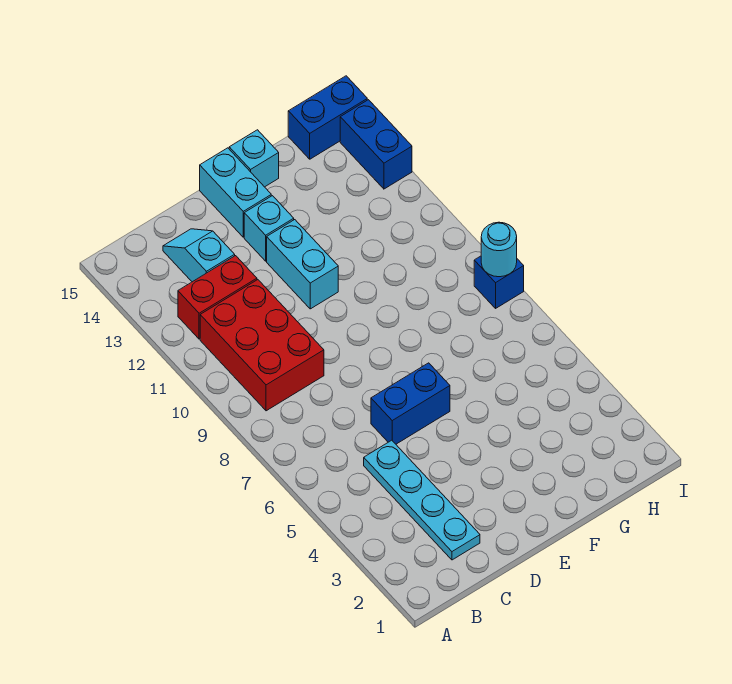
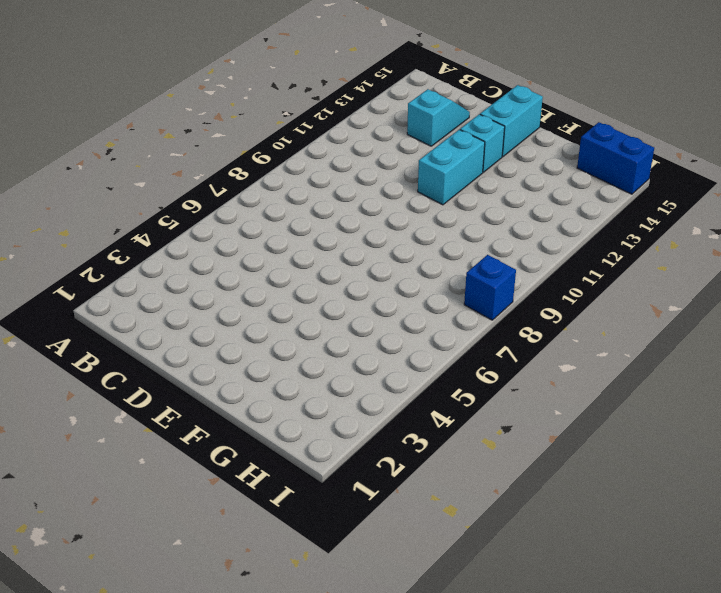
none -> red brick B9:C11 level 1
none -> red brick B12:C12 level 1
none -> cyan plate C2:C5 level 1

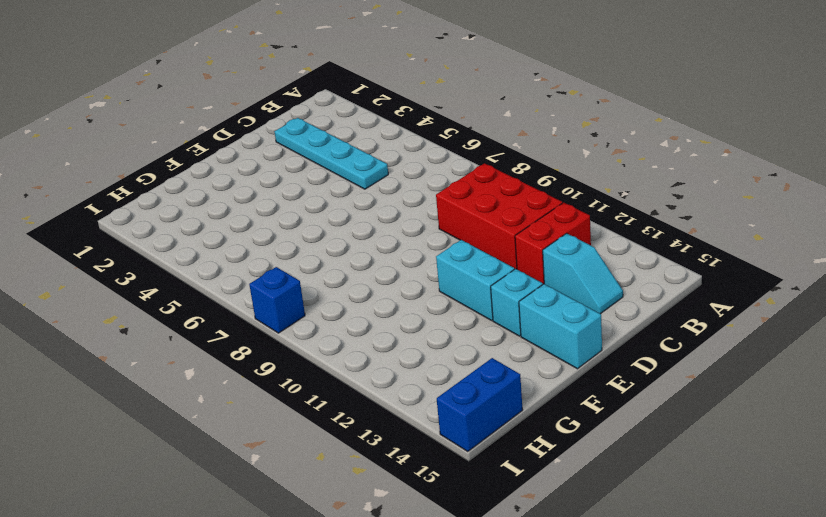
none -> blue brick D6:E6 level 1
none -> cyan brick F15 level 1
none -> blue brick I13:I14 level 1

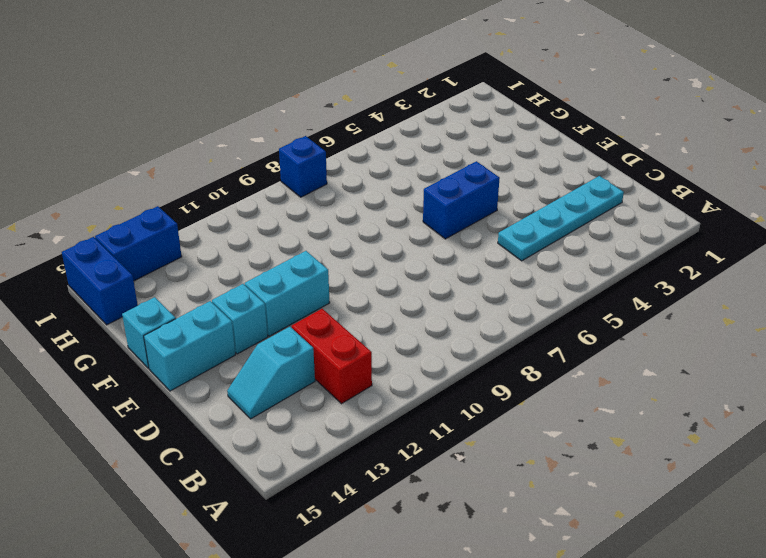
blue brick E5:E6 level 1 -> blue brick D6:E6 level 1
none -> red brick B9:C11 level 1
none -> cyan round brick I8 level 2

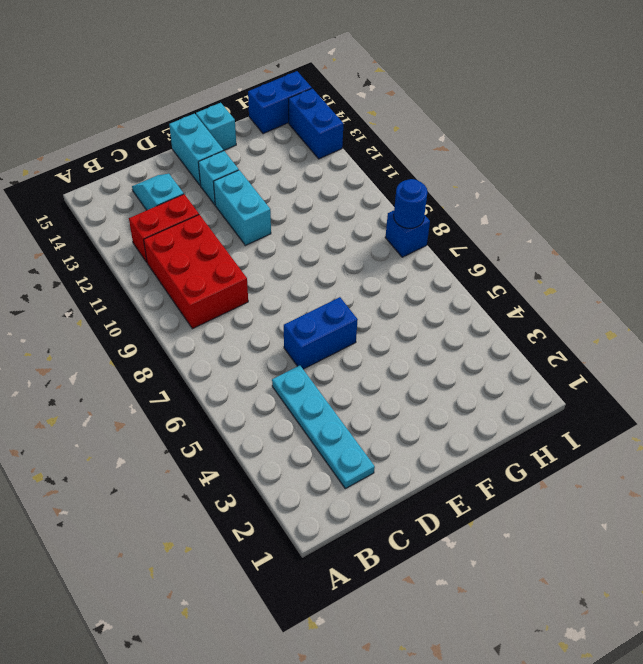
blue round brick I8 level 2 -> cyan round brick I8 level 2

